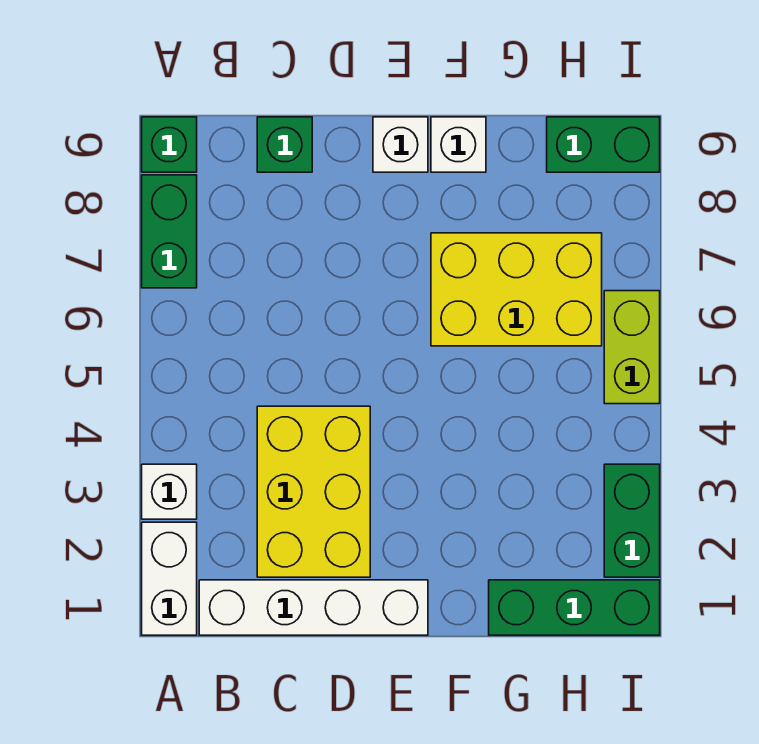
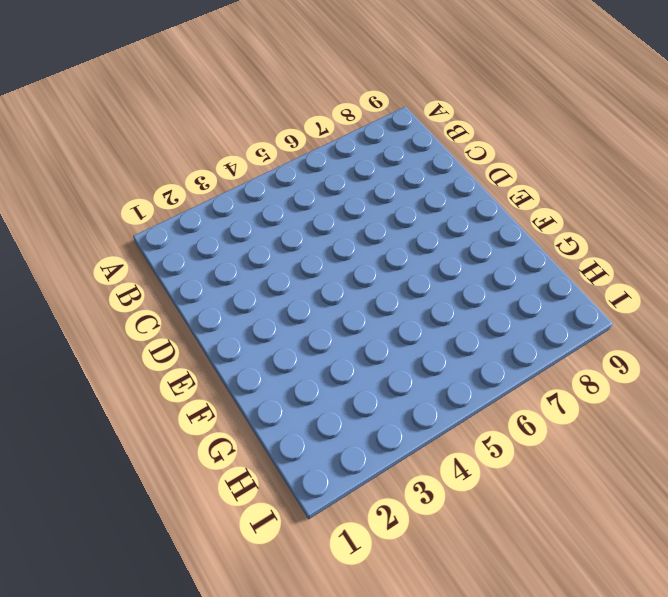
none -> white brick A1:A2 level 1
none -> white brick A3 level 1
none -> green brick A7:A8 level 1

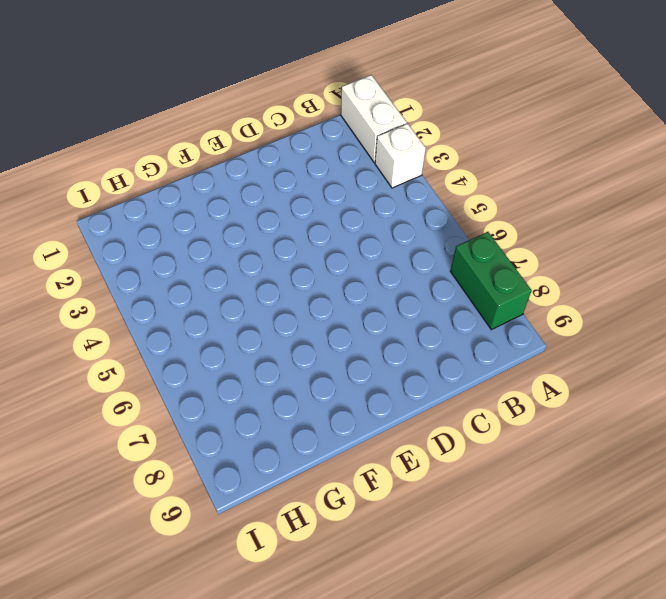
none -> green brick A9 level 1
none -> white brick B1:E1 level 1
none -> yellow brick C2:D4 level 1

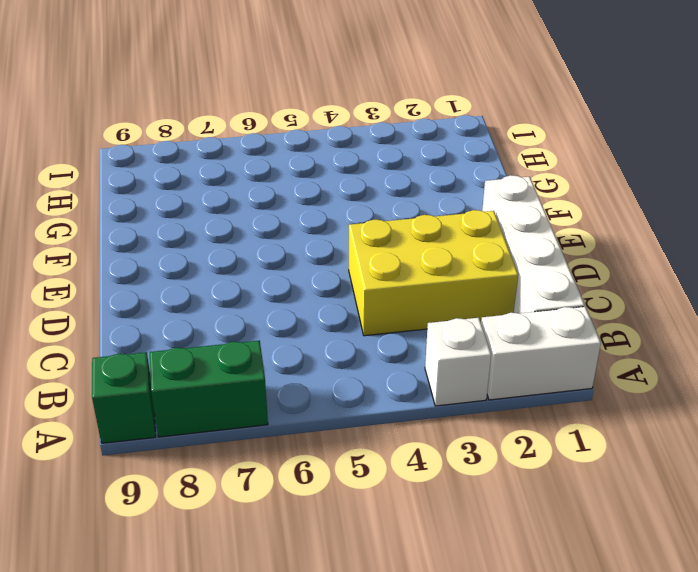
none -> green brick C9 level 1
none -> white brick E9 level 1
none -> yellow brick F6:H7 level 1

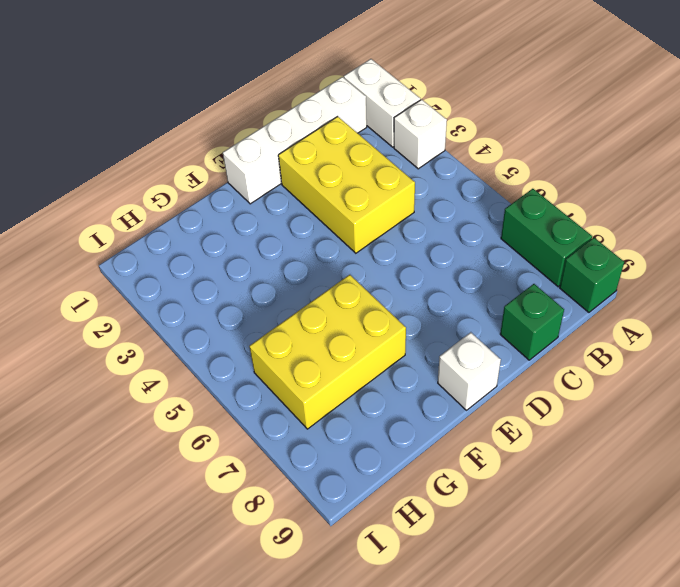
none -> white brick F9 level 1
none -> green brick G1:I1 level 1
none -> green brick H9:I9 level 1

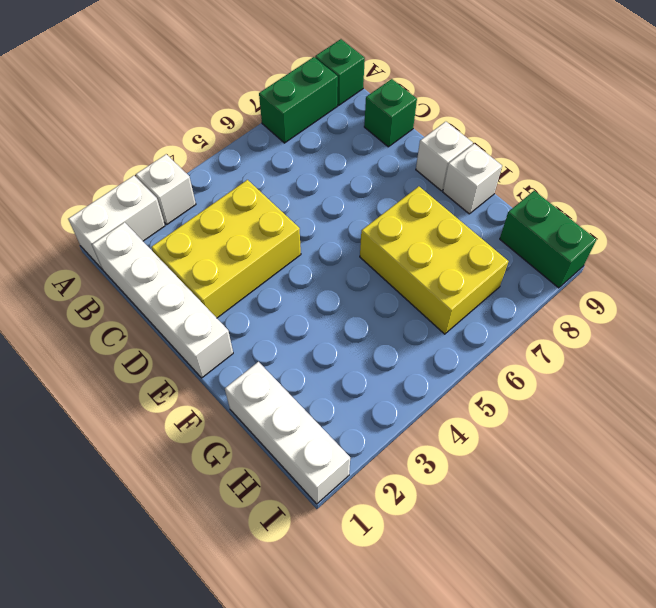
white brick G1:I1 level 1 -> green brick G1:I1 level 1
none -> green brick I2:I3 level 1
none -> lime brick I5:I6 level 1

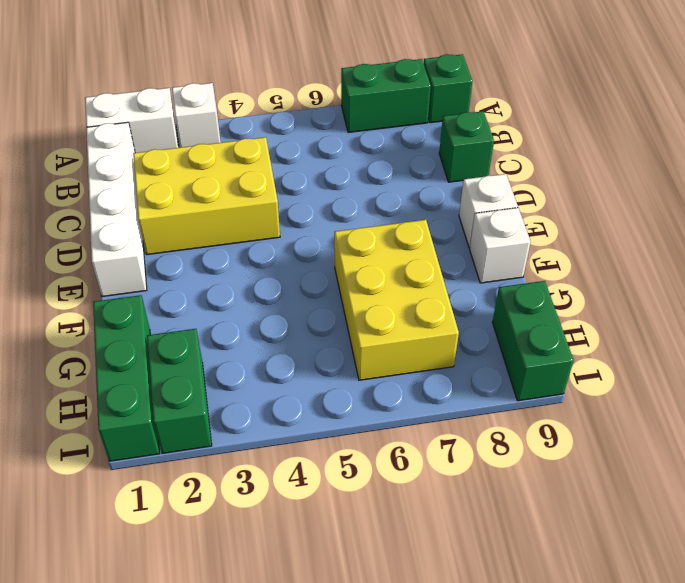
green brick H2:I2 level 1 -> green brick I2:I3 level 1
none -> lime brick I5:I6 level 1

